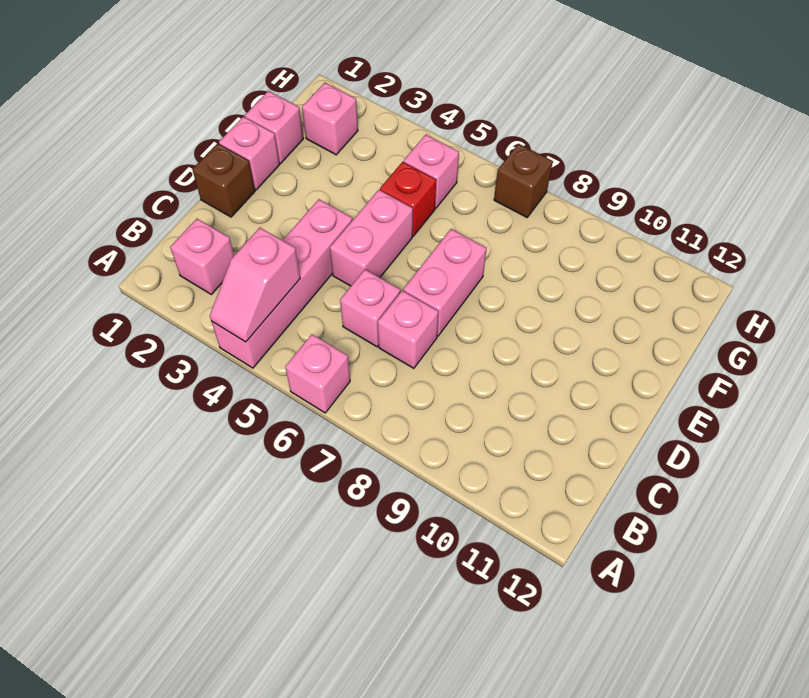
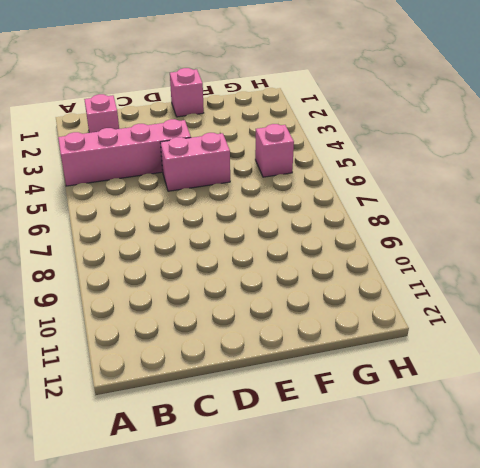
none -> pink brick A6 level 1
none -> pink brick C6 level 1
none -> pink brick C7 level 1

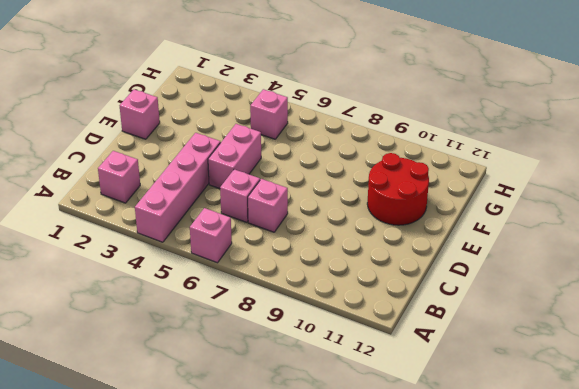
red round brick E10:F11 level 1 -> none
none -> brown brick D1 level 1
none -> pink brick D7:E7 level 1
none -> pink brick F1 level 1

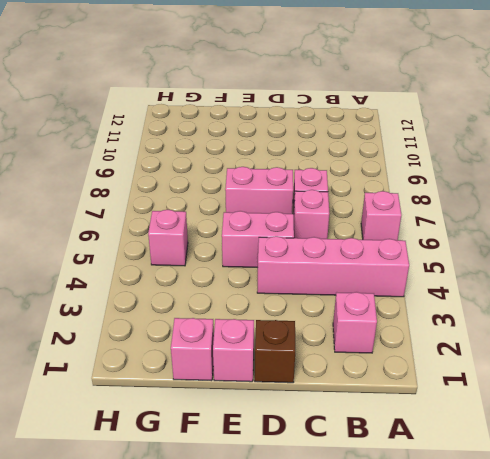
none -> red brick F5 level 1
none -> pink brick G2 level 1
none -> brown brick H7 level 1

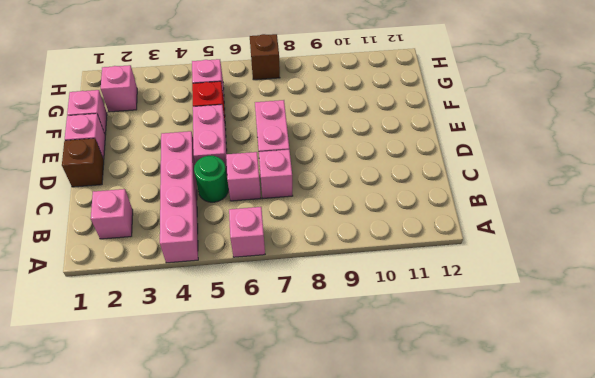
green round brick C5 level 1 -> none
none -> pink slope A4:B4 level 2 top B

